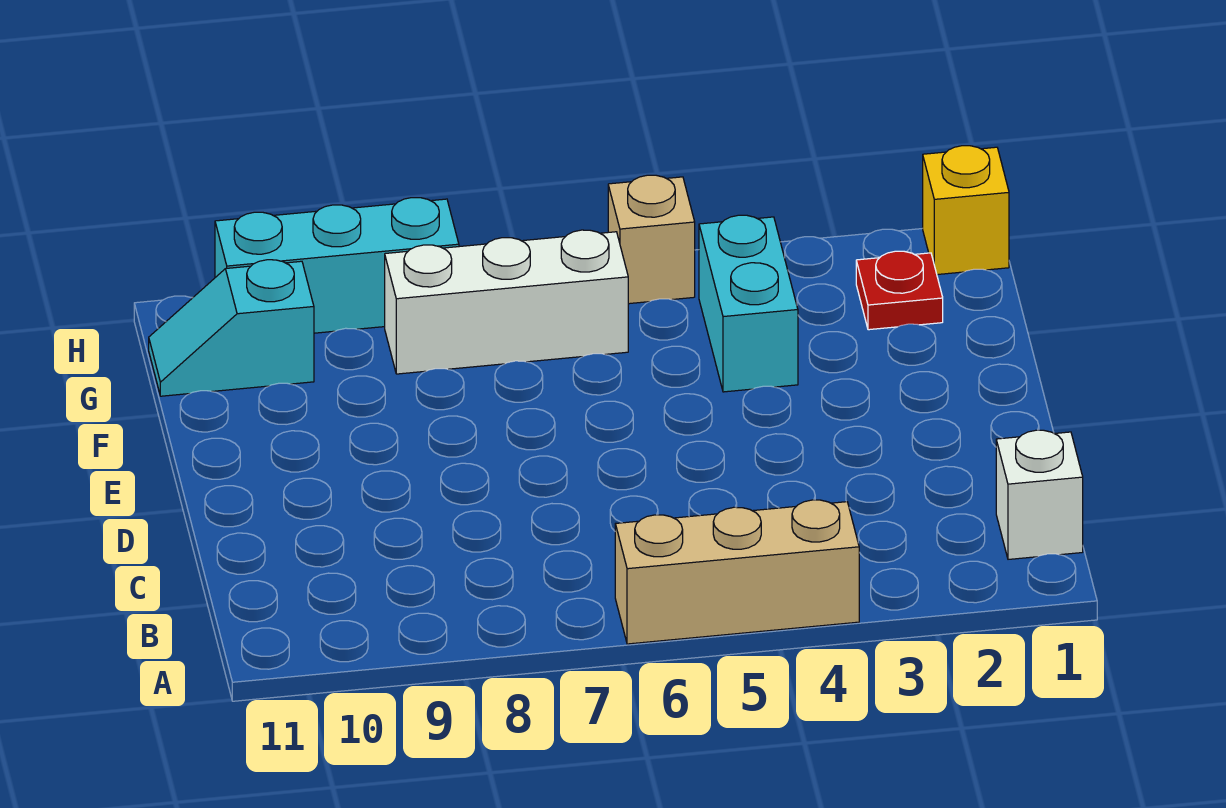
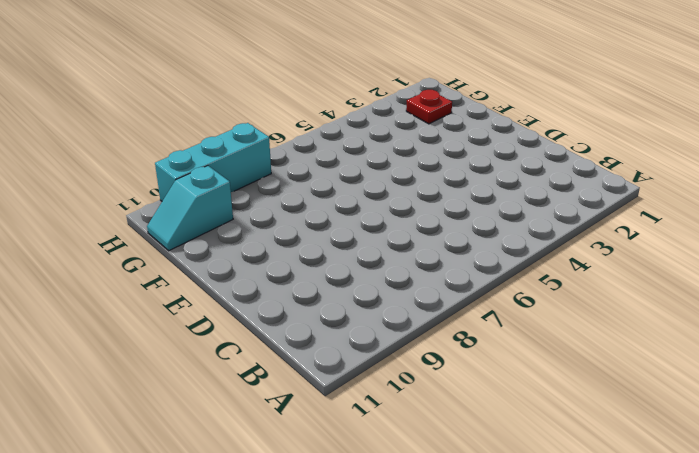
none -> tan brick A4:A6 level 1
none -> white brick B1 level 1

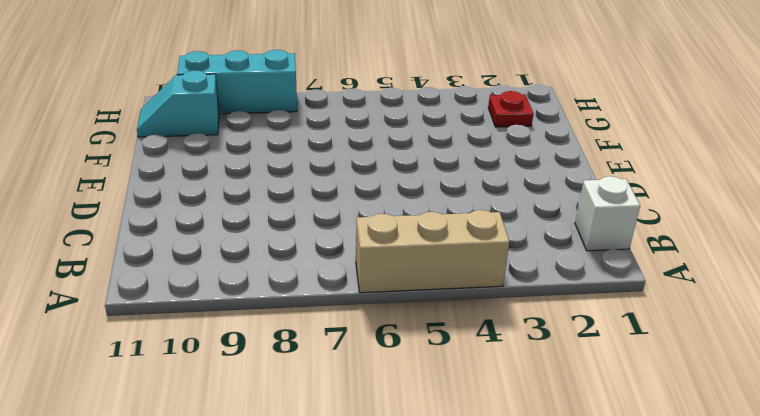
none -> cyan brick F4:G4 level 1
none -> white brick G6:G8 level 1

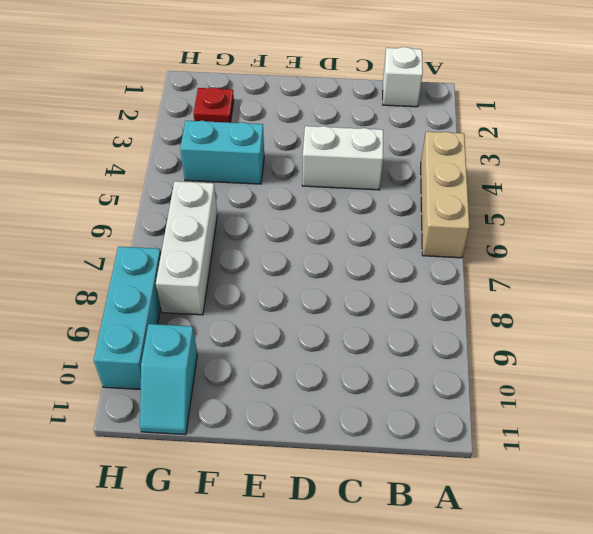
white brick C4:D4 level 1 -> none
none -> yellow brick H1 level 1
none -> tan brick H5 level 1

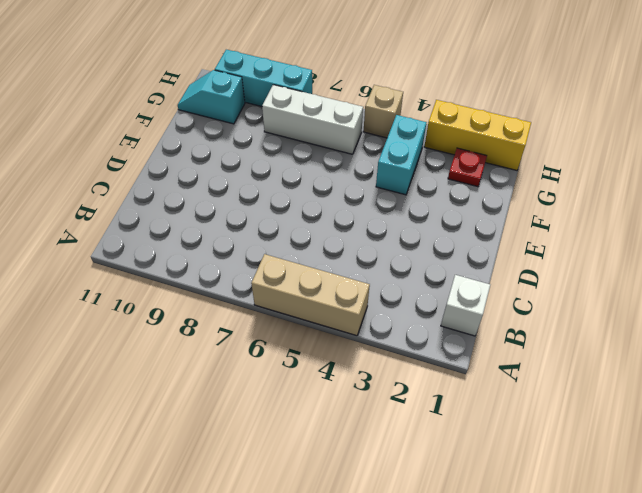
yellow brick H1:H3 level 1 -> yellow brick H1 level 1

